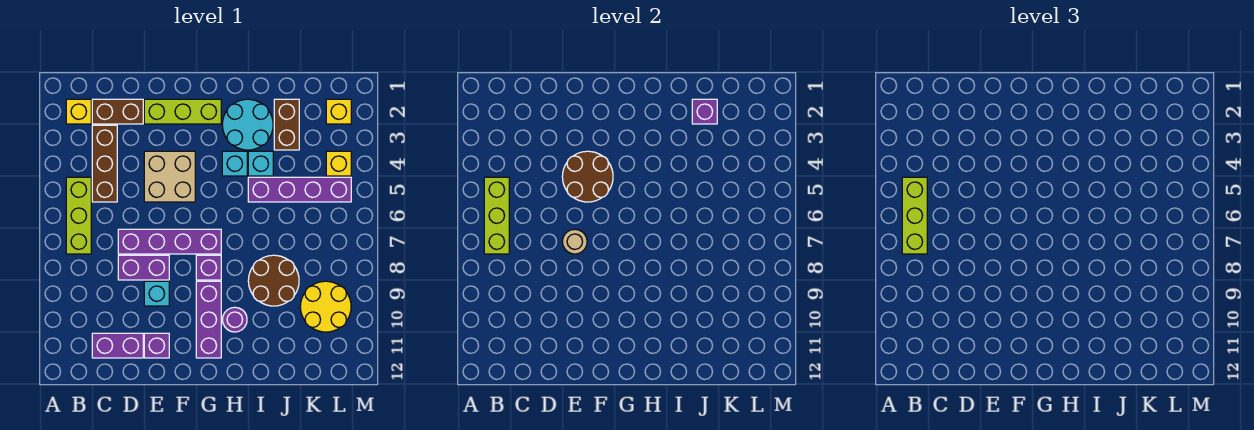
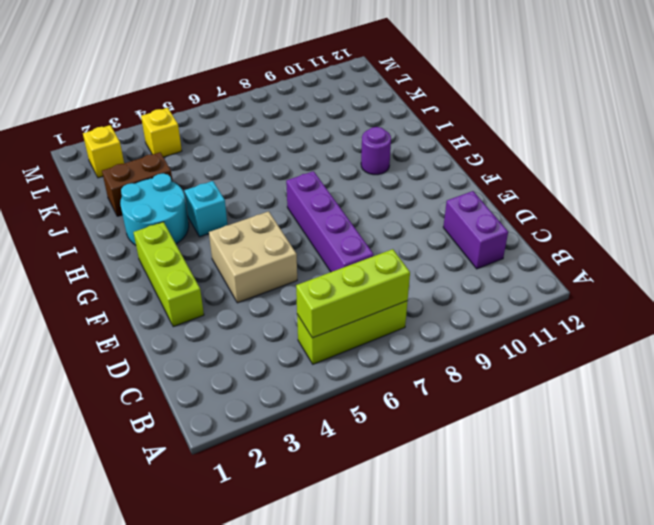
none -> yellow brick B2 level 1
none -> brown brick C2:D2 level 1
none -> brown brick C3:C5 level 1

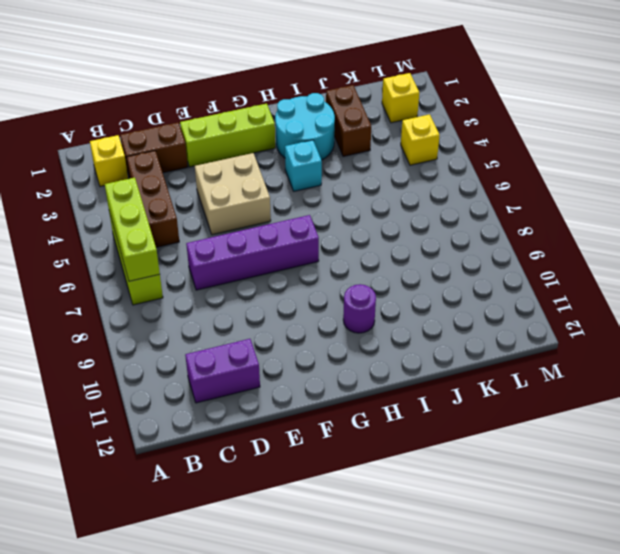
none -> purple brick D8:E8 level 1
none -> cyan brick E9 level 1
none -> purple brick E11 level 1

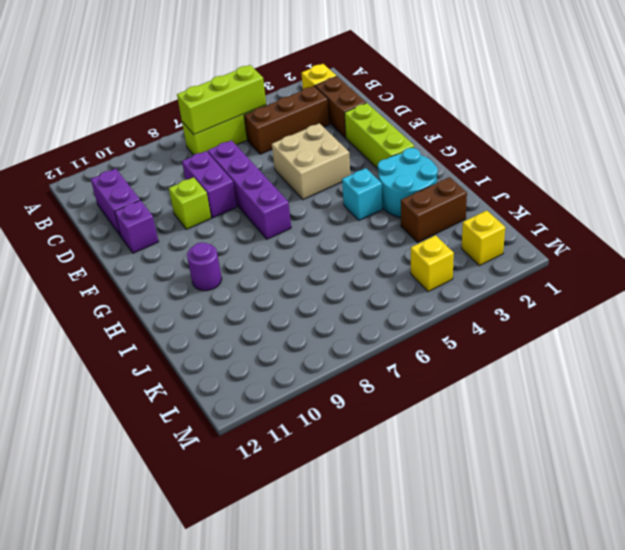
lime brick E9 level 1 -> cyan brick E9 level 1
none -> purple brick G8 level 1
none -> purple brick G9:G11 level 1
none -> cyan brick I4 level 1

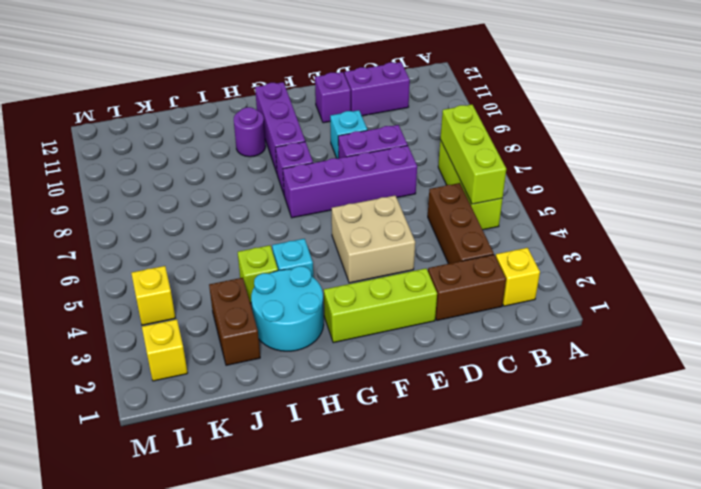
lime brick I4 level 1 -> cyan brick I4 level 1
none -> purple brick I5:L5 level 1
none -> brown round brick I8:J9 level 1
none -> yellow round brick K9:L10 level 1

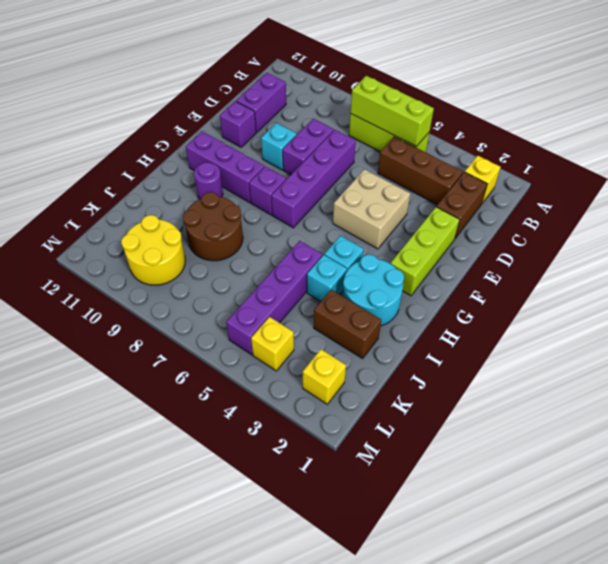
none -> brown round brick E4:F5 level 2
none -> tan round brick E7 level 2
none -> purple brick J2 level 2

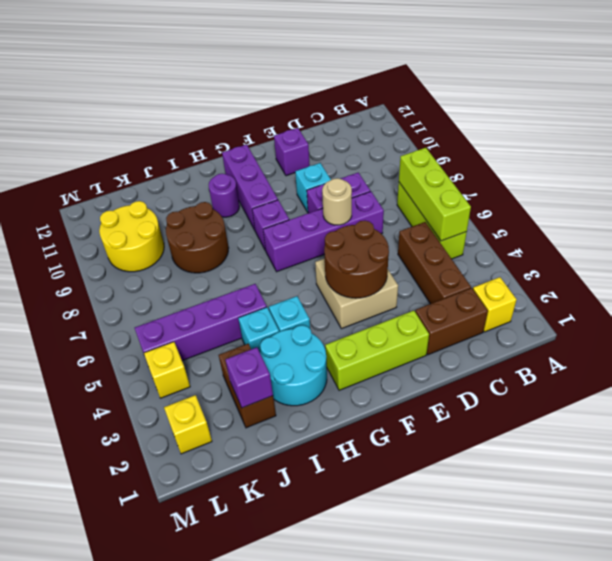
none -> purple brick C11:D11 level 1
none -> lime brick B5:B7 level 3

